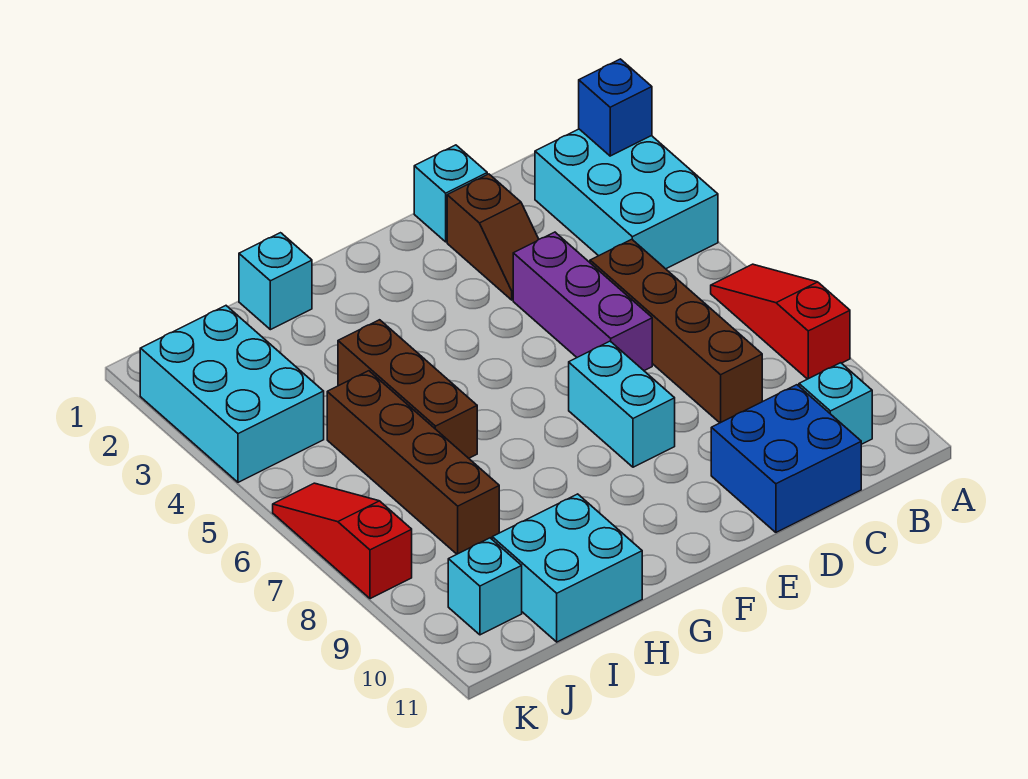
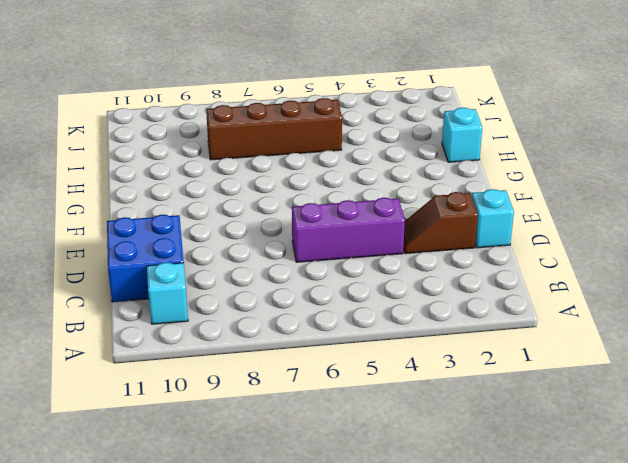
none -> cyan brick A2:B4 level 1
none -> red slope A6:A8 level 1 top 8
none -> brown brick C5:C8 level 1

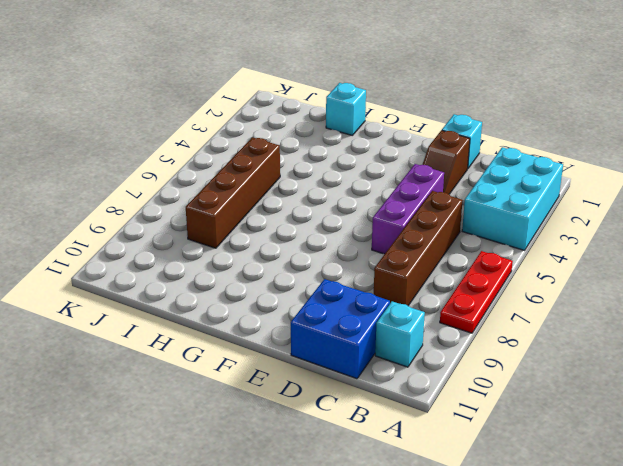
red plate A6:A8 level 1 -> red slope A6:A8 level 1 top 8
none -> cyan brick E7:E8 level 1
none -> brown brick H4:H6 level 1
none -> cyan brick H10:I11 level 1

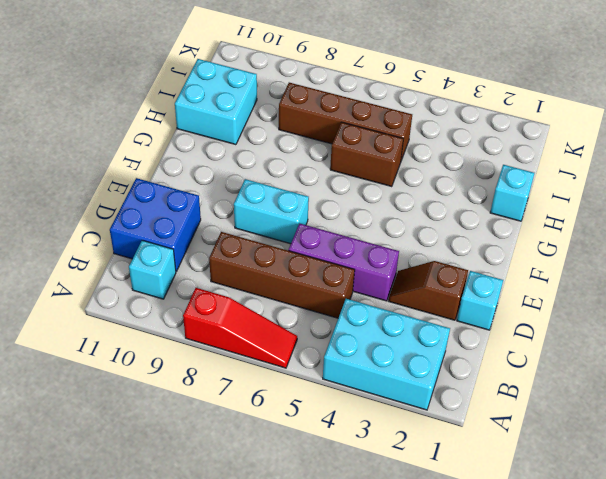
brown brick H5:H6 level 1 -> brown brick H4:H6 level 1
none -> cyan brick J2:K4 level 1
none -> cyan brick J10 level 1
none -> red slope K6:K8 level 1 top 8

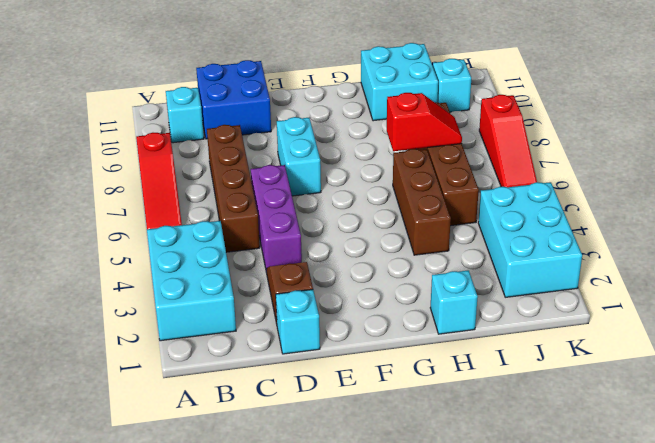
red slope H7:I7 level 2 top H -> none
none -> blue brick A2 level 2

